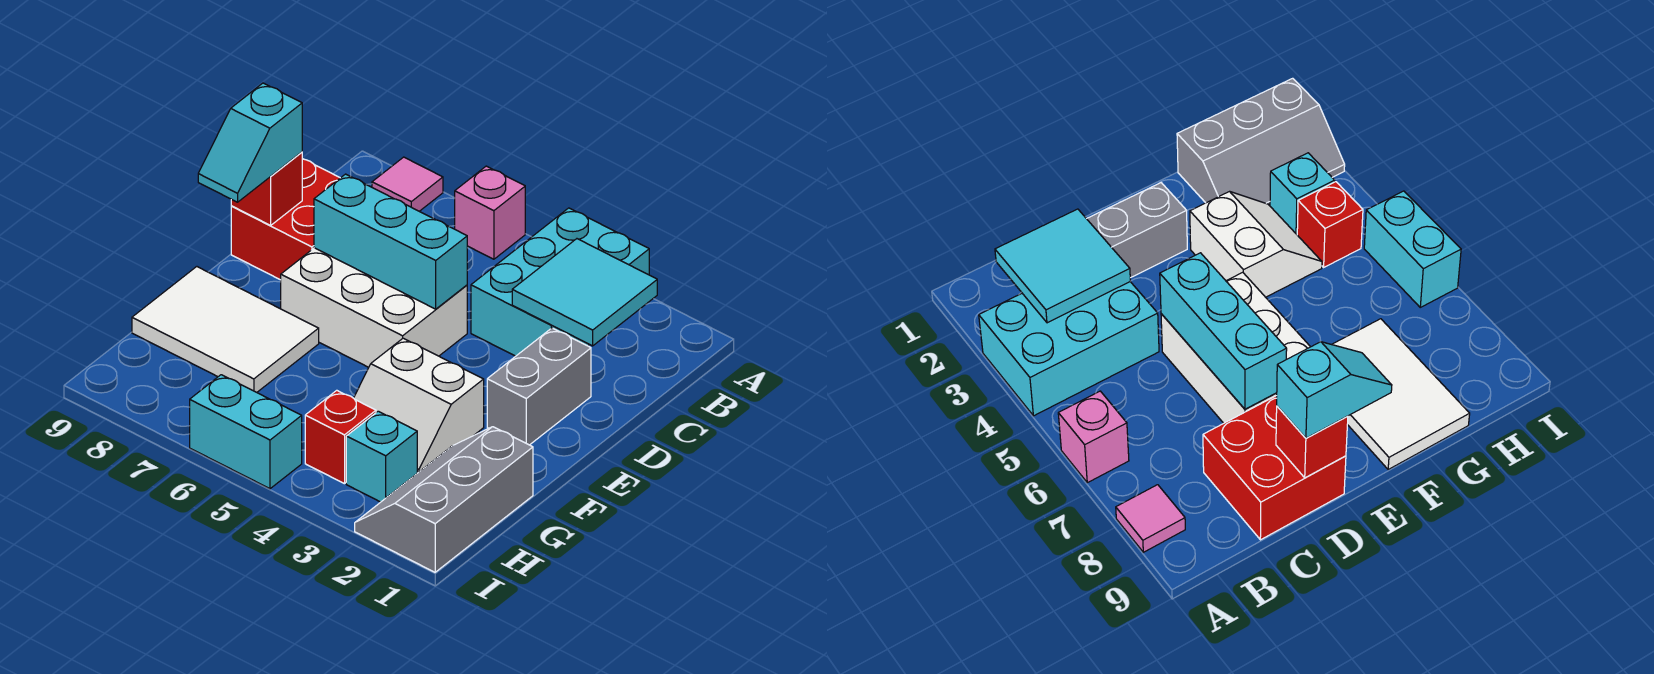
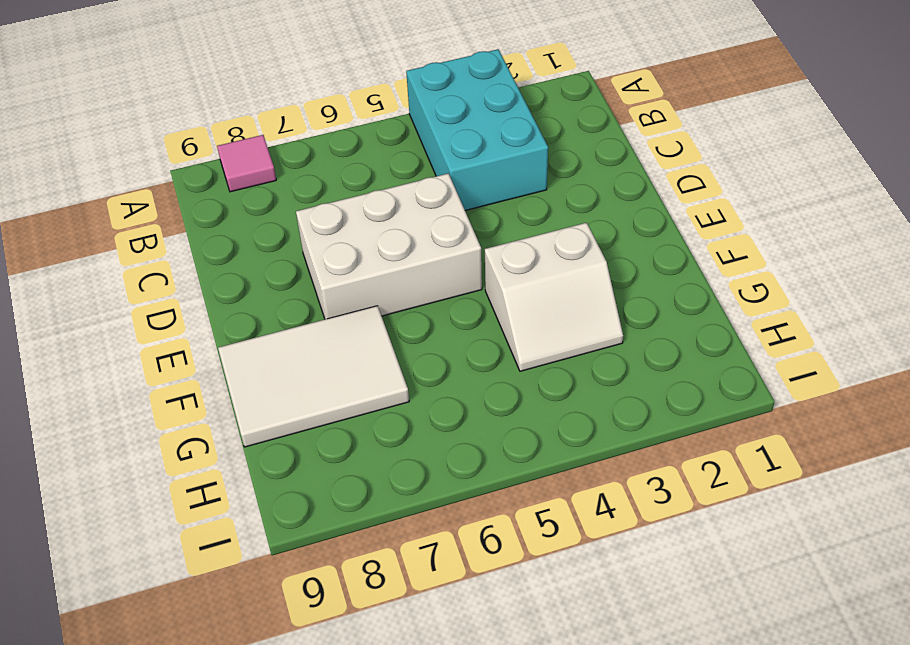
none -> pink brick A6 level 1
none -> red brick C8:D9 level 1
none -> grey brick D2:E2 level 1

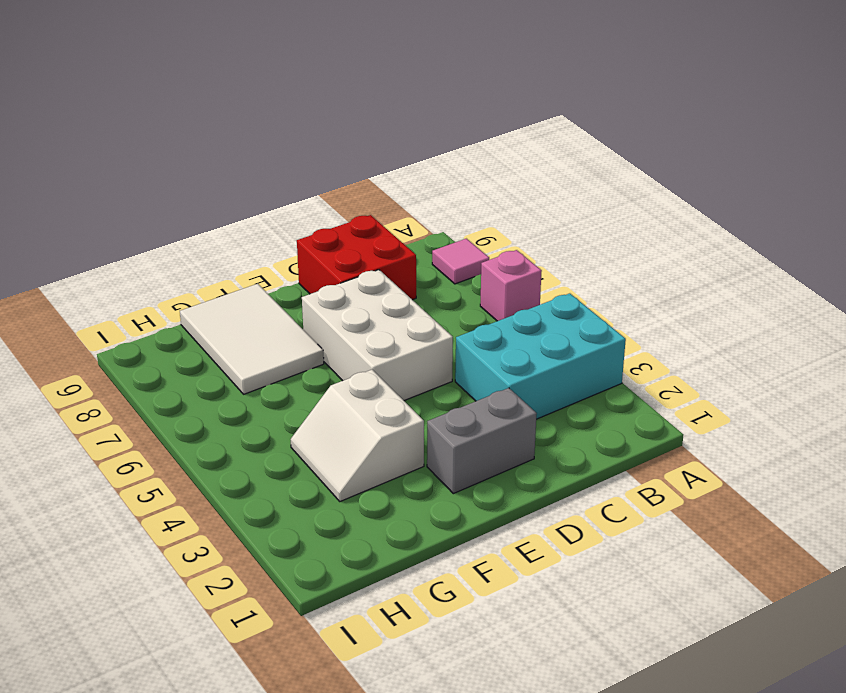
none -> grey slope G1:I2 level 1 top 1
none -> cyan brick H3 level 1
none -> red brick H4 level 1

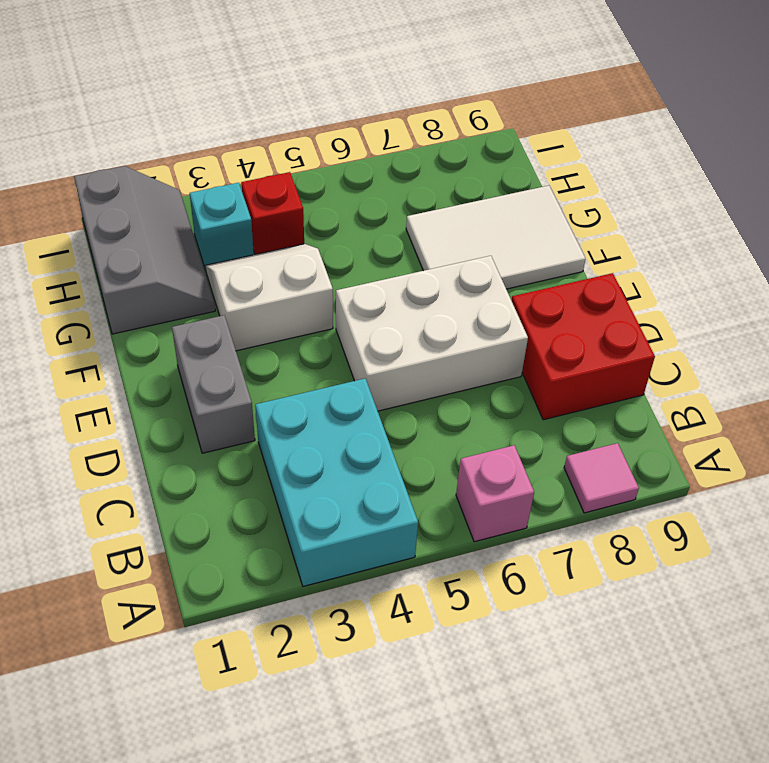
none -> cyan brick I5:I6 level 1
none -> cyan tile B2:C3 level 2
none -> cyan brick D5:D7 level 2

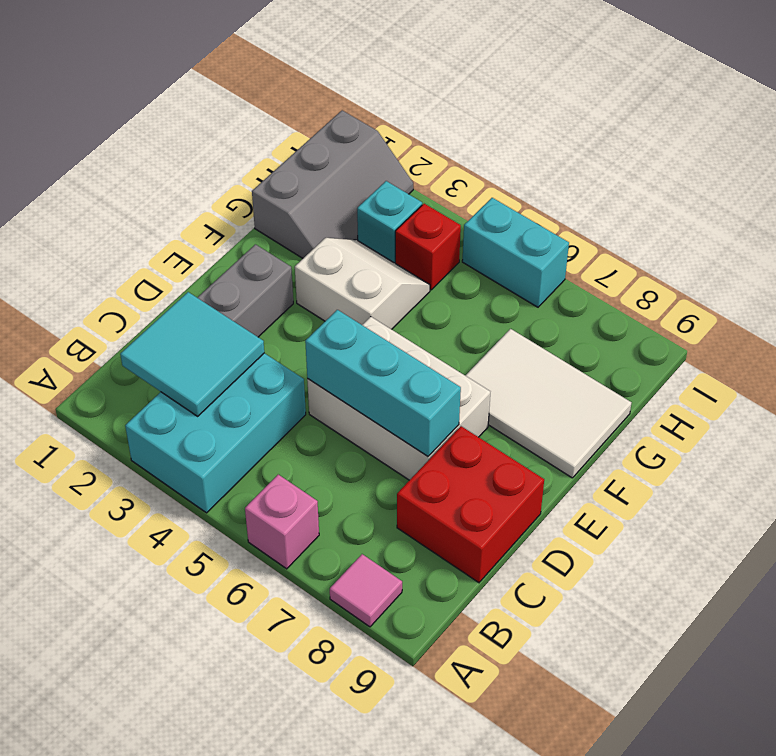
none -> red brick D9 level 2
none -> cyan slope D9:E9 level 3 top D

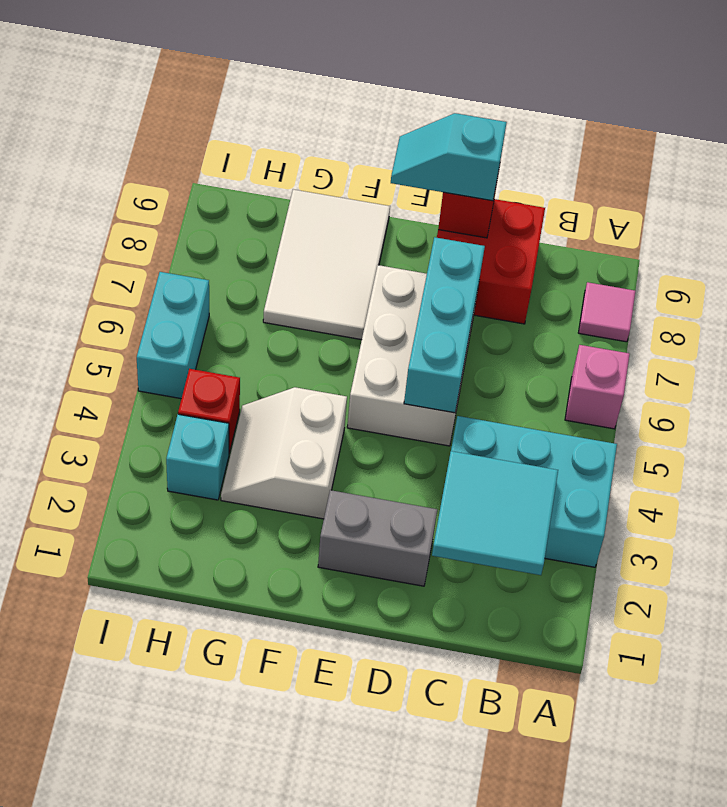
none -> grey slope G1:I2 level 1 top 1

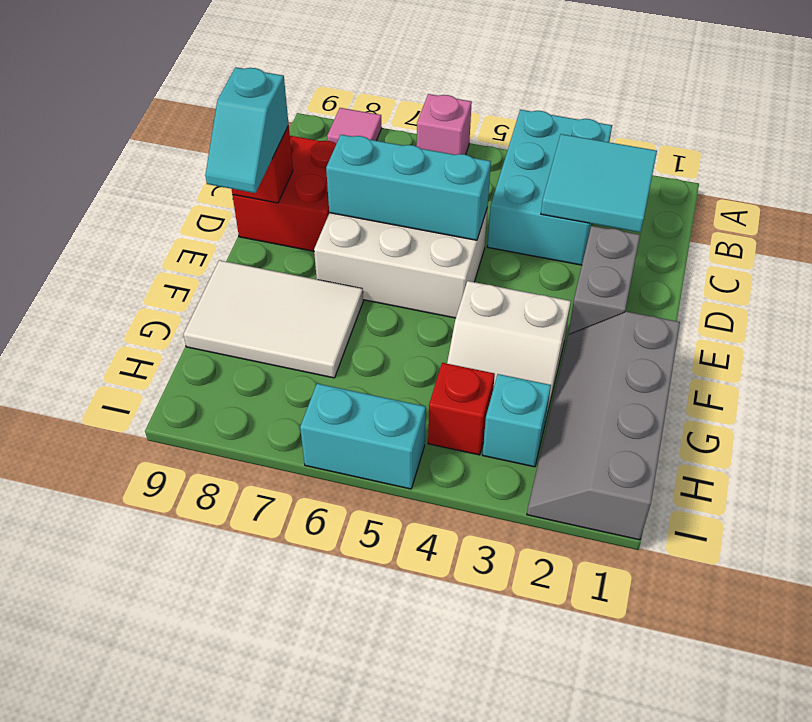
grey slope F1:I2 level 1 top 1 -> grey slope G1:I2 level 1 top 1

